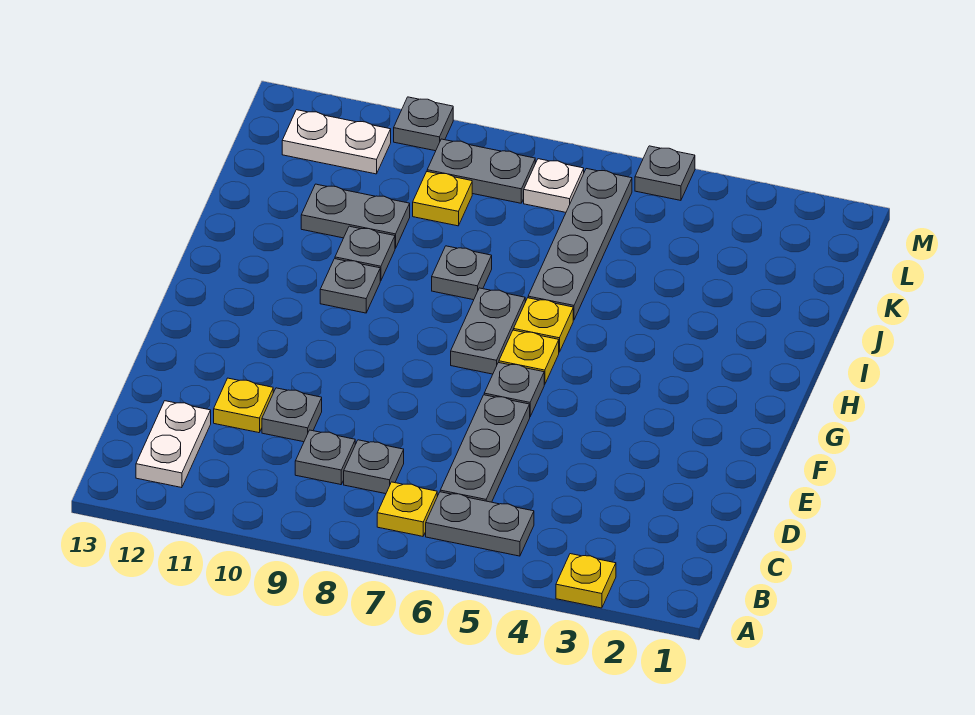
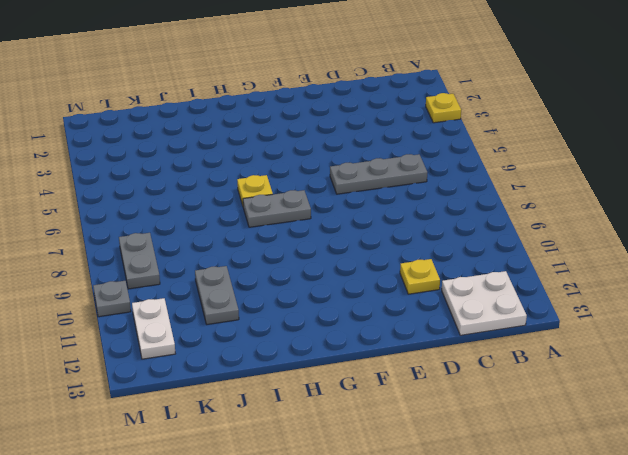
white plate B12:C13 level 1 -> white plate B12:C12 level 1
none -> grey plate B5:B6 level 1
none -> yellow plate B7 level 1
none -> grey plate C8 level 1

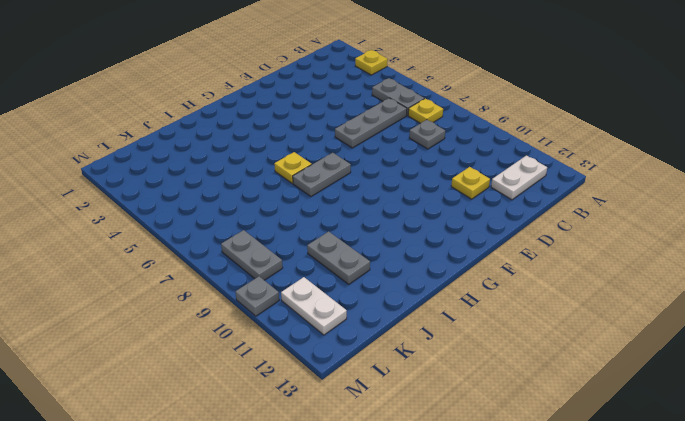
none -> grey plate C9 level 1
none -> grey plate D10 level 1
none -> grey plate F6 level 1

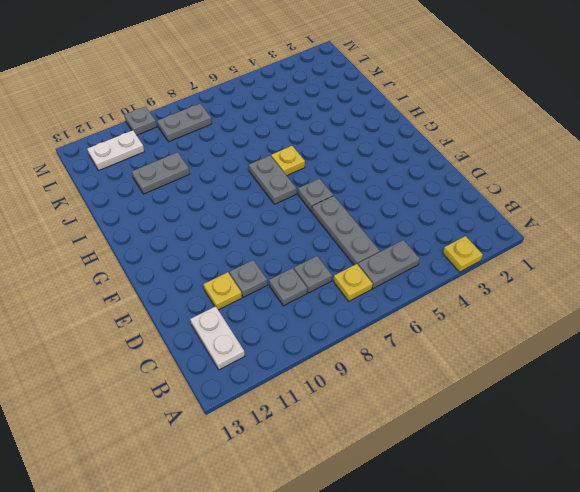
none -> yellow plate G6 level 1
none -> grey plate H10 level 1
none -> grey plate I6:L6 level 1

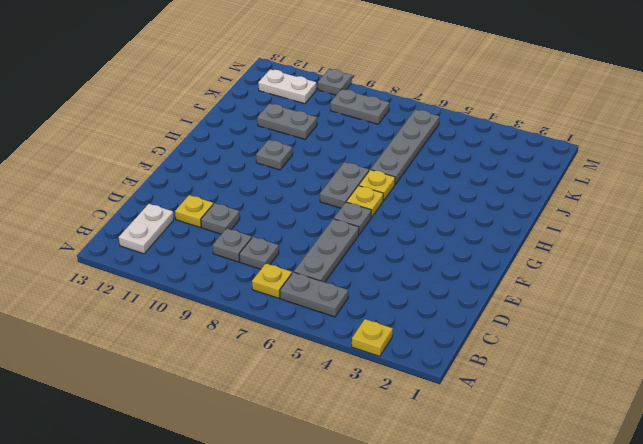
none -> grey plate I8 level 1
none -> grey plate I10 level 1
none -> yellow plate K9 level 1

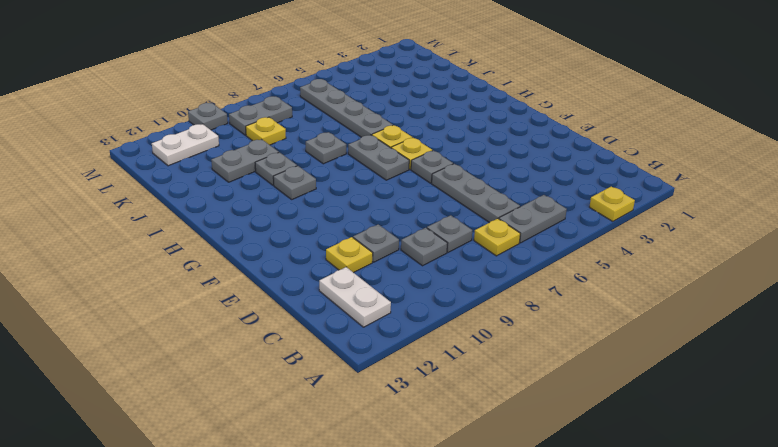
none -> white plate L7 level 1
none -> grey plate M5 level 1

